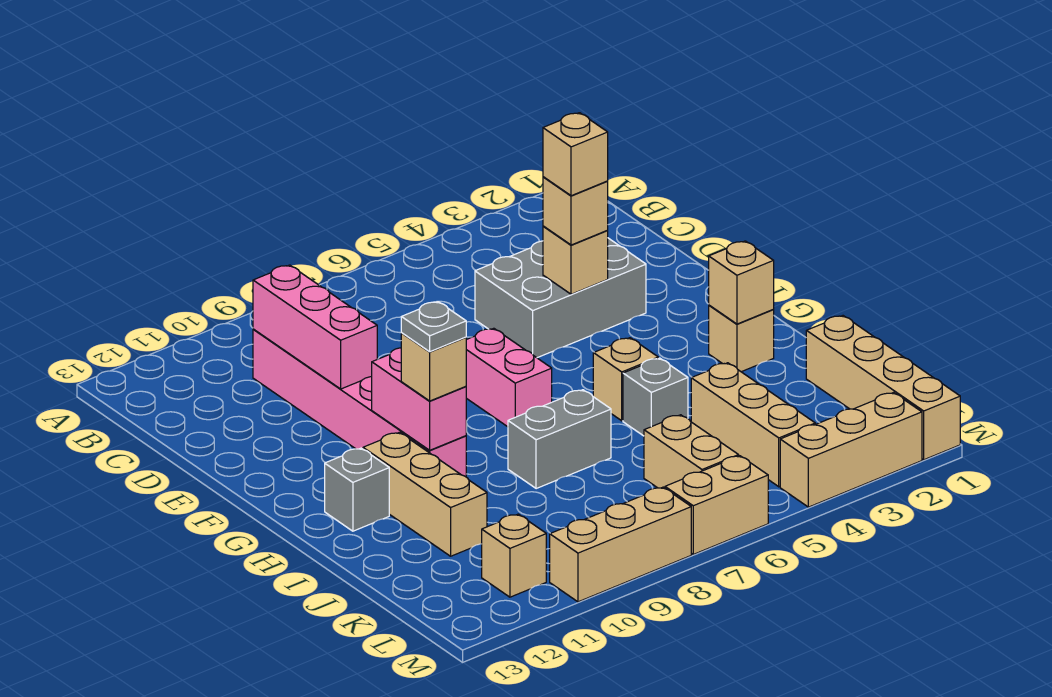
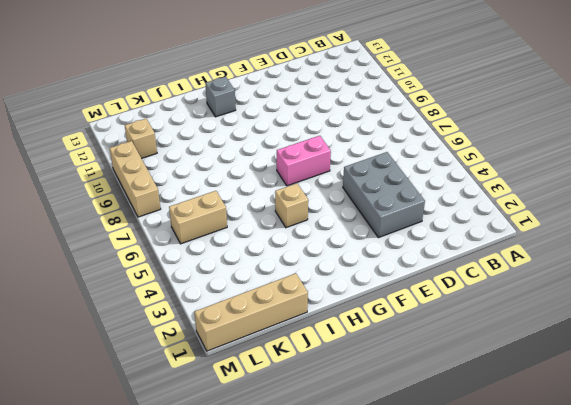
none -> pink brick C10:H10 level 1
none -> tan brick H2 level 1
none -> tan brick H11:J11 level 1

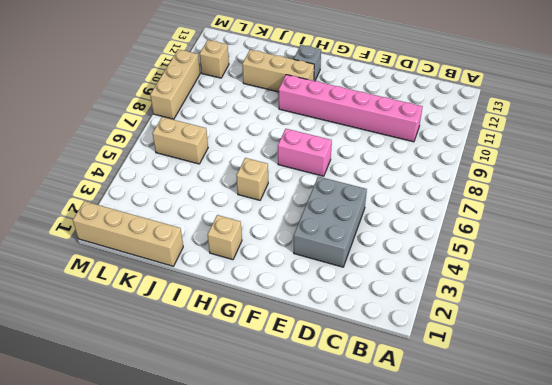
none -> grey brick I5 level 1
none -> grey brick I7:I8 level 1
none -> tan brick J4:L4 level 1

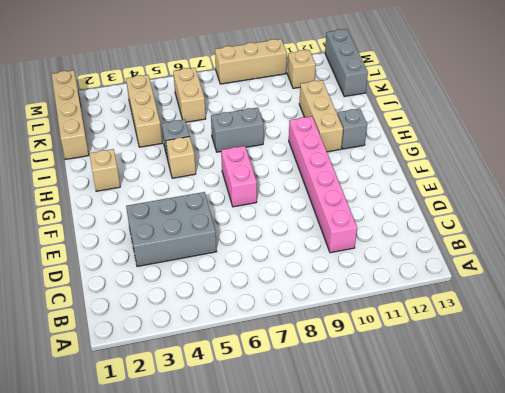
grey brick K13:M13 level 1 -> none
none -> tan brick M2:M4 level 1
none -> tan brick M6:M7 level 1
none -> pink brick C10:E10 level 2

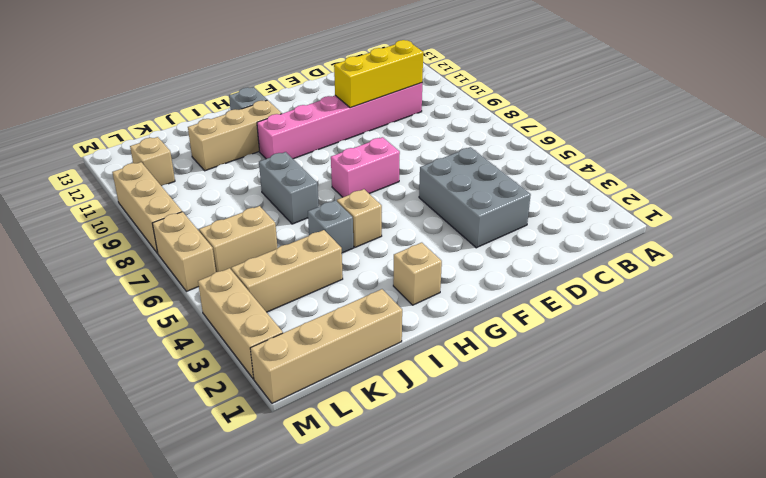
yellow brick C10:E10 level 2 -> pink brick C10:E10 level 2
none -> tan brick E4 level 2
none -> pink brick G10:H10 level 2
none -> tan brick H2 level 2

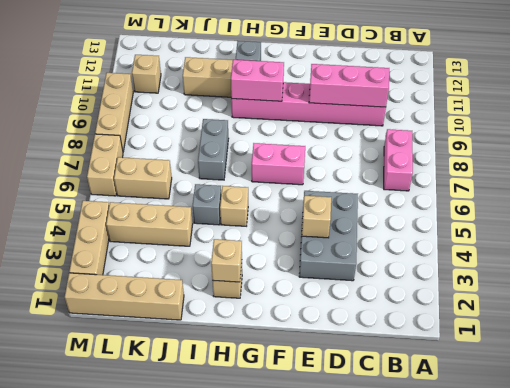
pink brick B7:B8 level 1 -> none
none -> tan brick E4 level 3
none -> tan brick H10 level 3
none -> tan brick E4 level 4

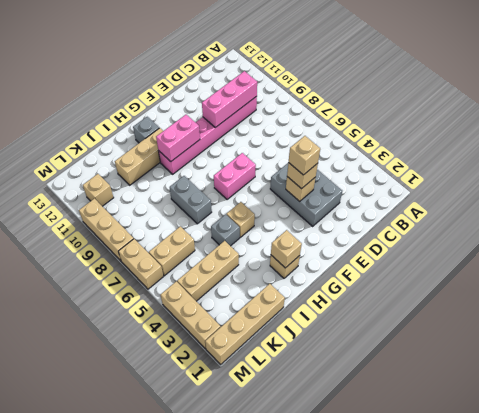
none -> tan brick H10 level 3
none -> grey plate H10 level 4

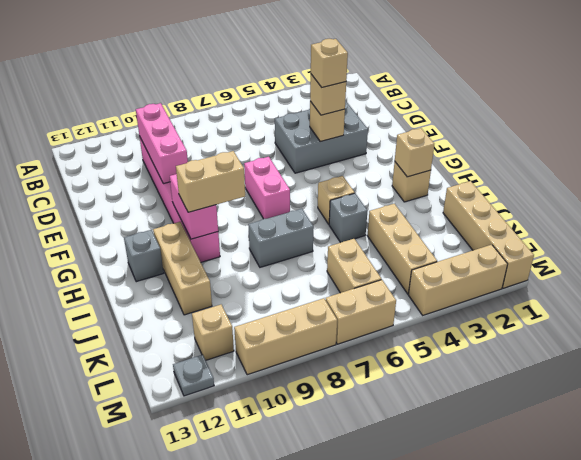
tan brick H9:H10 level 3 -> tan brick H10 level 3
grey plate M12 level 1 -> grey plate H10 level 4

